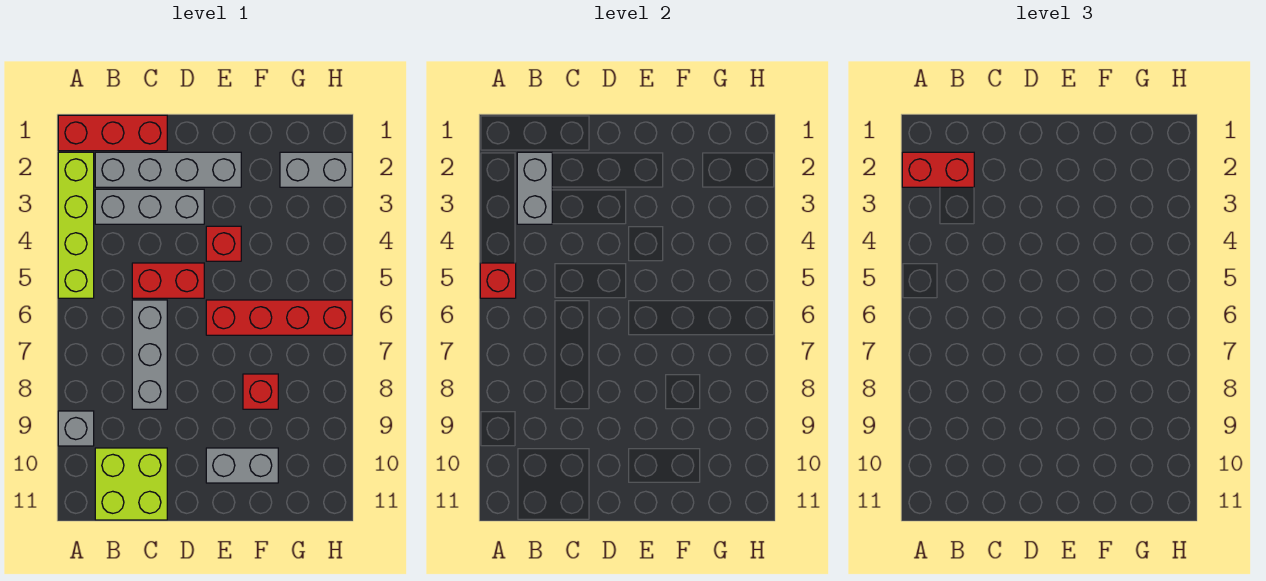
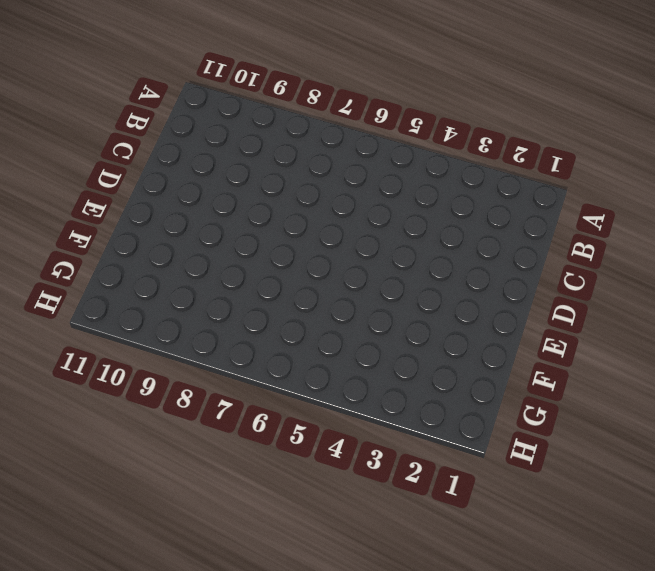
none -> red brick A1:C1 level 1
none -> lime brick A2:A5 level 1
none -> grey brick A9 level 1

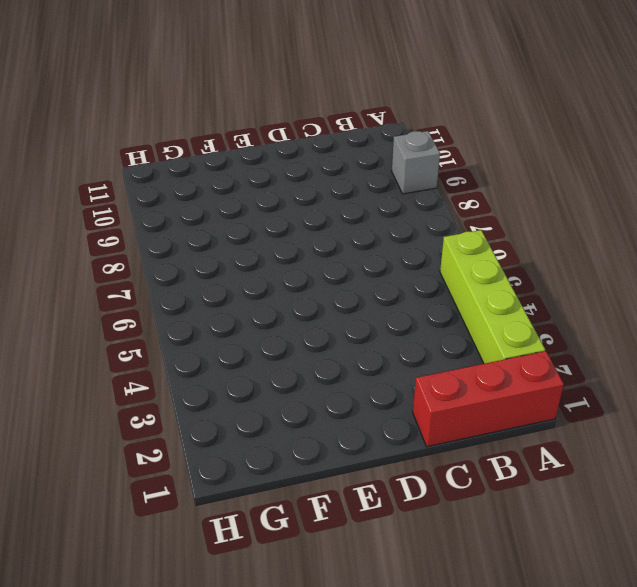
none -> grey brick B2:E2 level 1
none -> grey brick B3:D3 level 1
none -> lime brick B10:C11 level 1

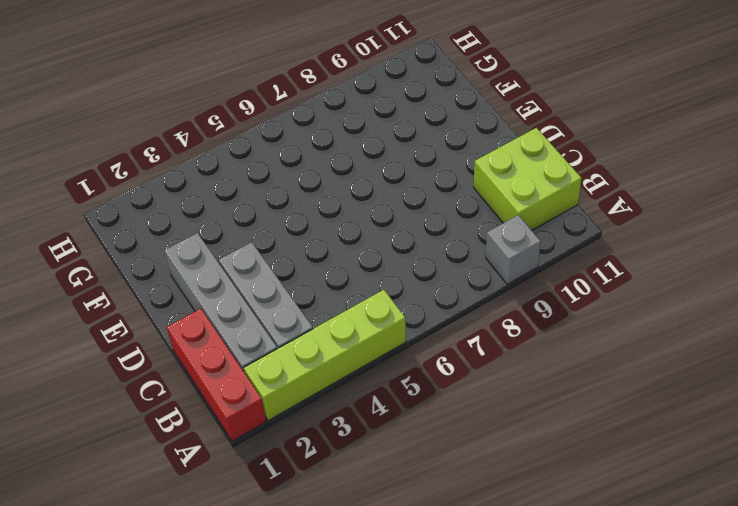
none -> red brick C5:D5 level 1
none -> grey brick C6:C8 level 1
none -> red brick E4 level 1

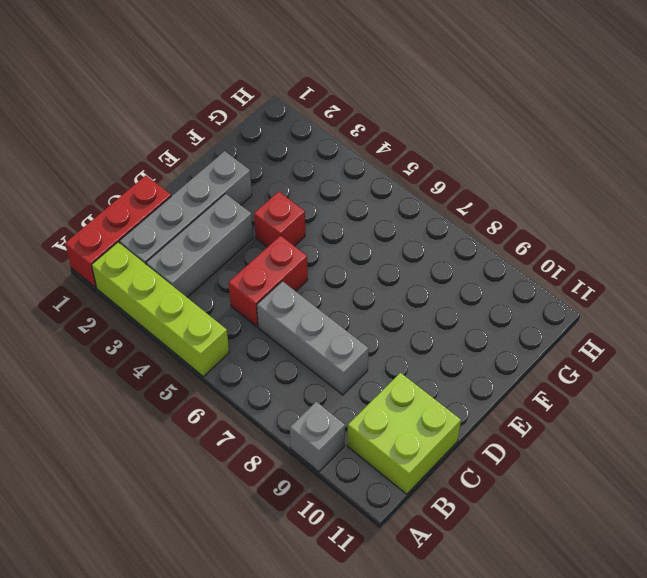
none -> red brick E6:H6 level 1
none -> grey brick E10:F10 level 1
none -> red brick F8 level 1

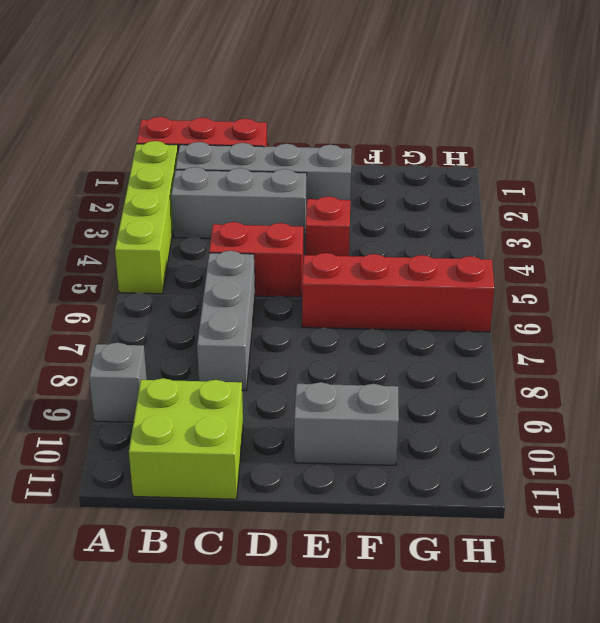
none -> red brick F8 level 1
none -> grey brick G2:H2 level 1
none -> red brick A5 level 2

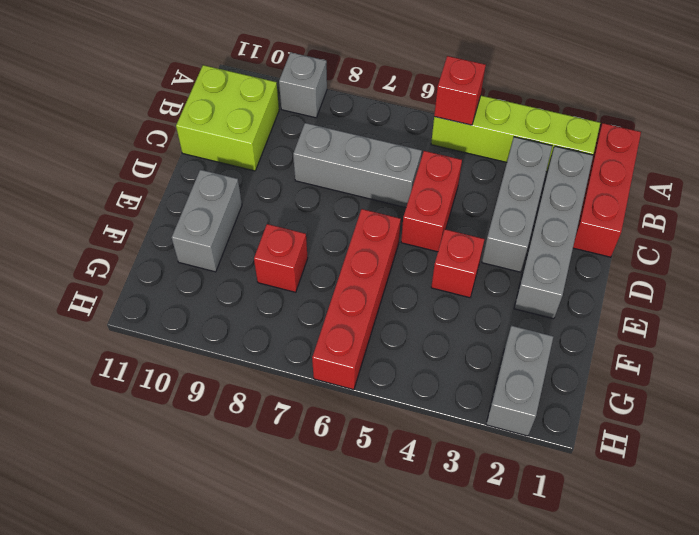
none -> grey brick B2:B3 level 2
none -> red brick A2:B2 level 3

